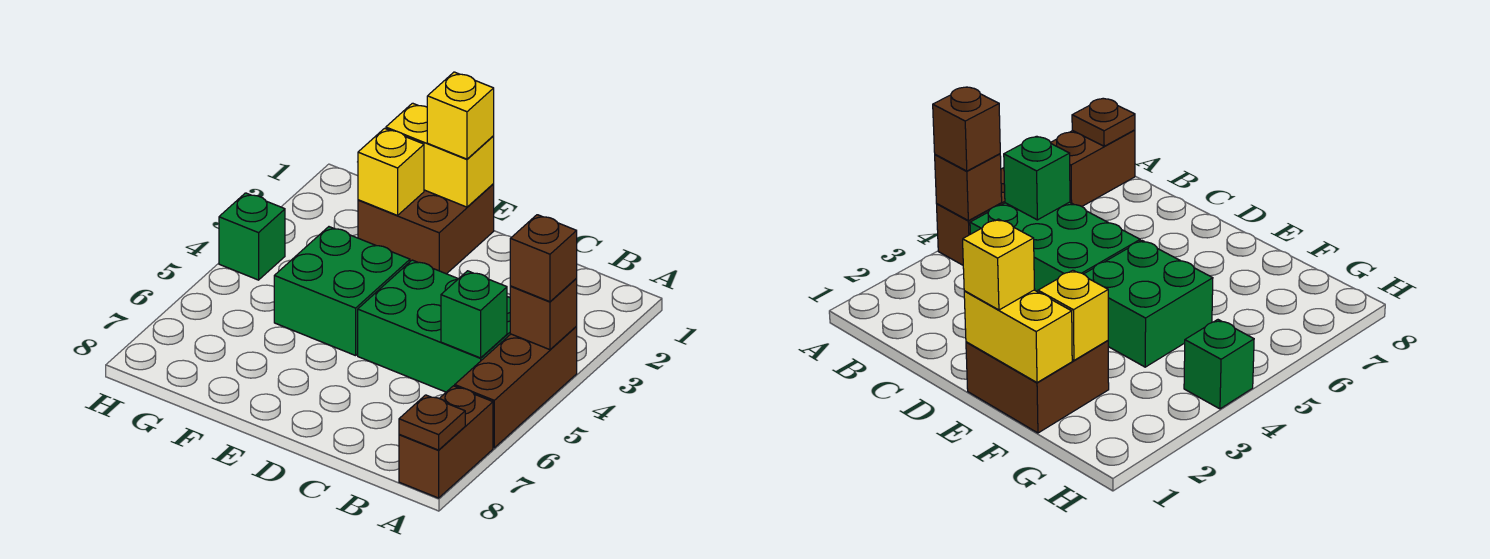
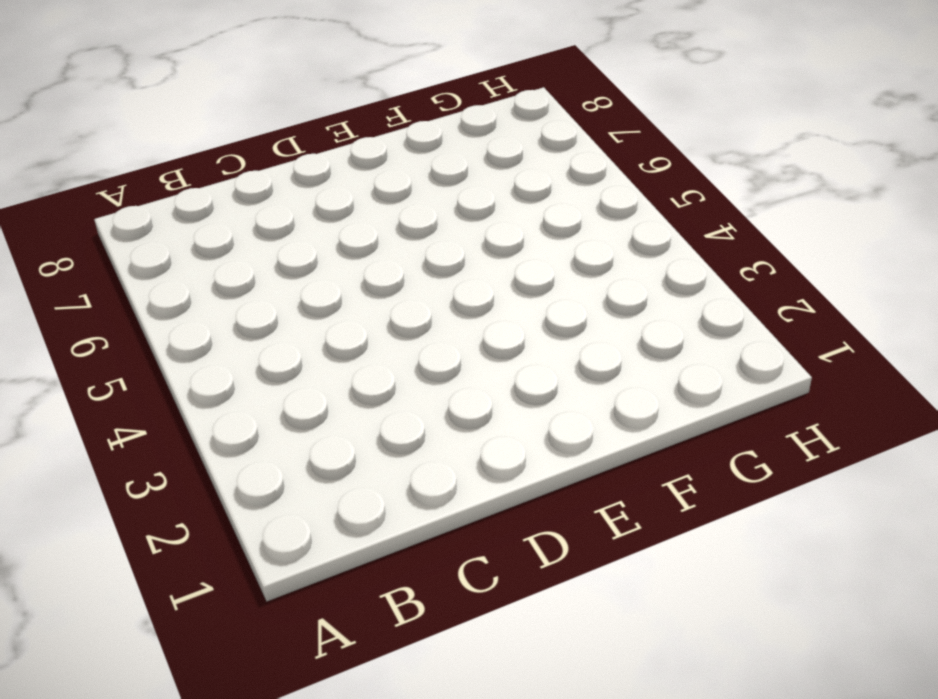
none -> brown brick A4:A6 level 1
none -> brown brick A7:A8 level 1
none -> green brick B4:D5 level 1

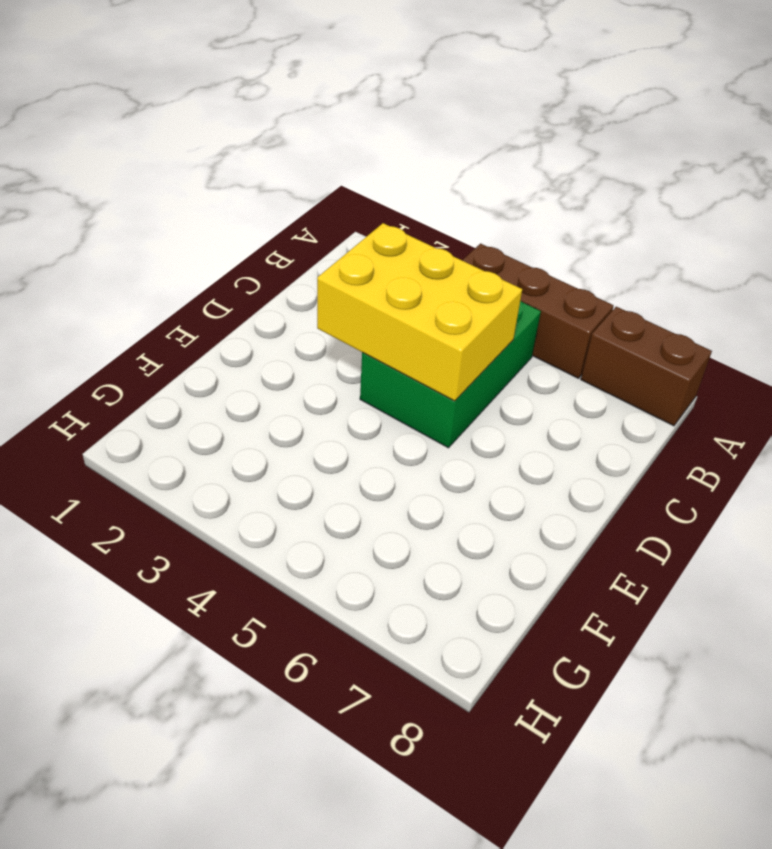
yellow brick C3:D5 level 2 -> none
none -> brown brick E1:F2 level 1
none -> green brick E4:F5 level 1
none -> green brick H4 level 1

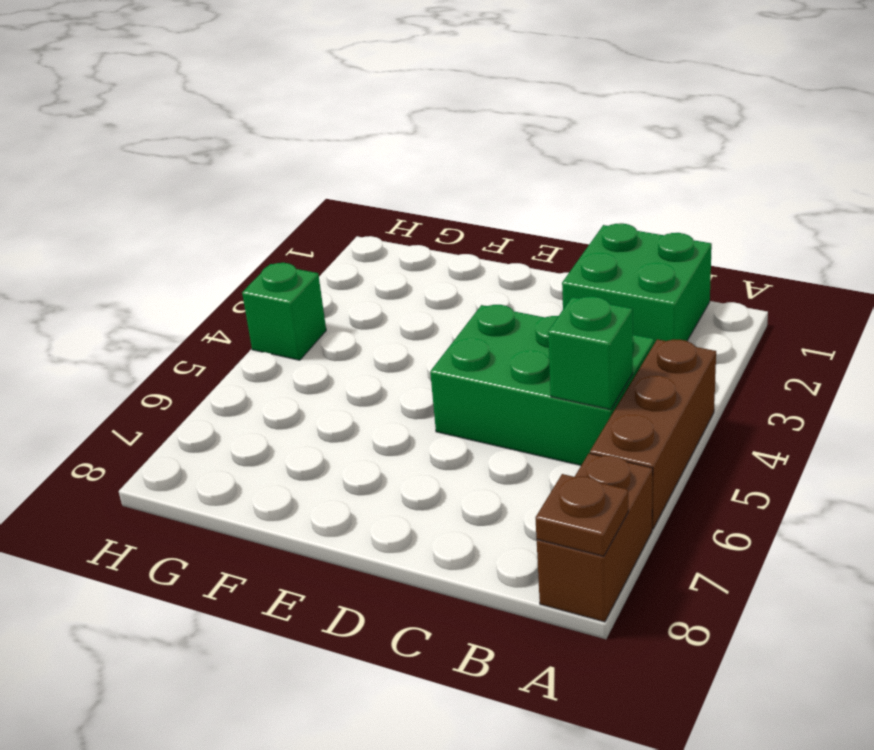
green brick B1:C2 level 1 -> green brick E4:F5 level 1
none -> brown brick E1:F2 level 1
none -> brown brick A4 level 2
none -> yellow brick E1:F1 level 2

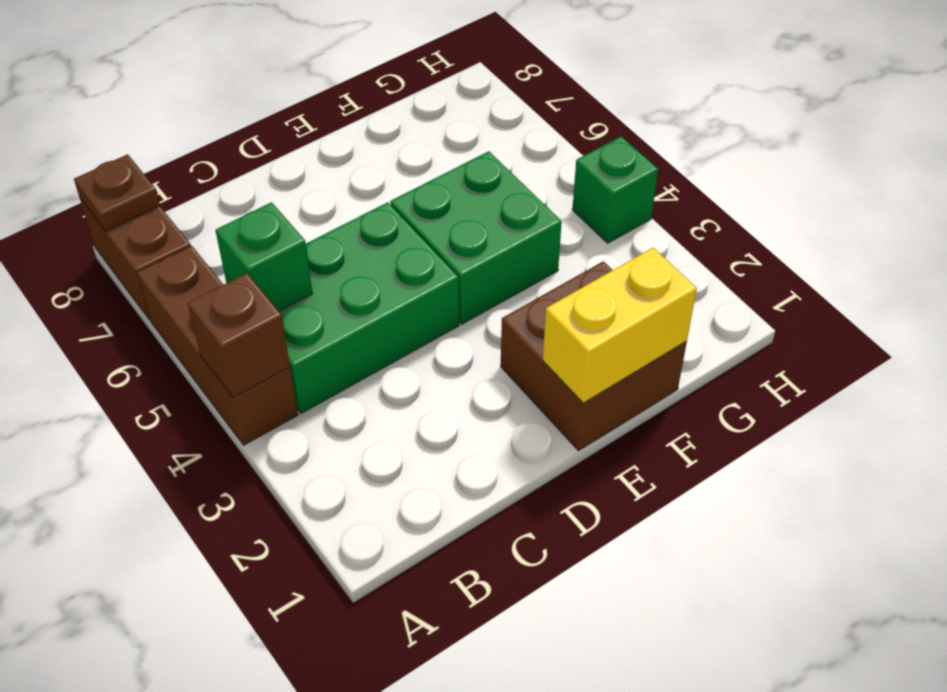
none -> yellow brick F2 level 2
none -> brown brick A4 level 3
none -> yellow brick E1 level 3

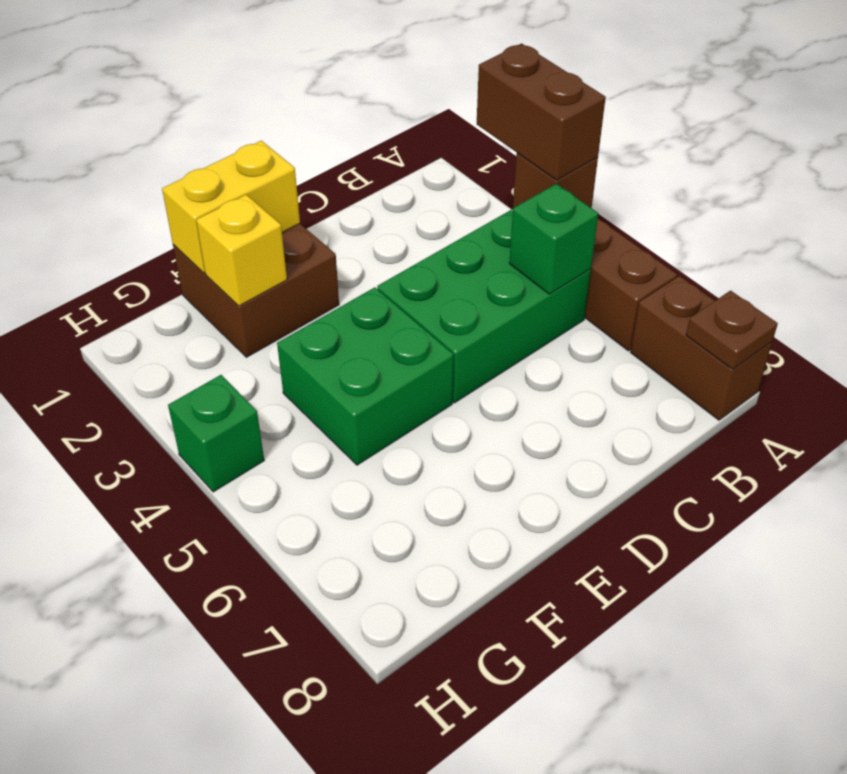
brown brick A3:A4 level 3 -> brown brick A4 level 3
none -> yellow brick E1 level 3

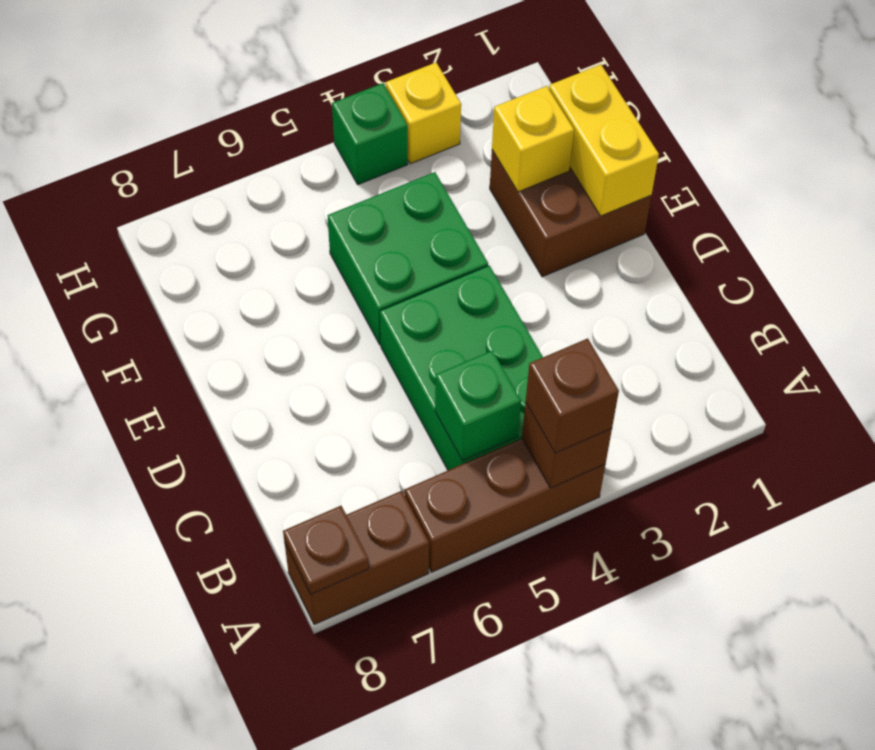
yellow brick H3 level 1 -> yellow brick E1 level 3

